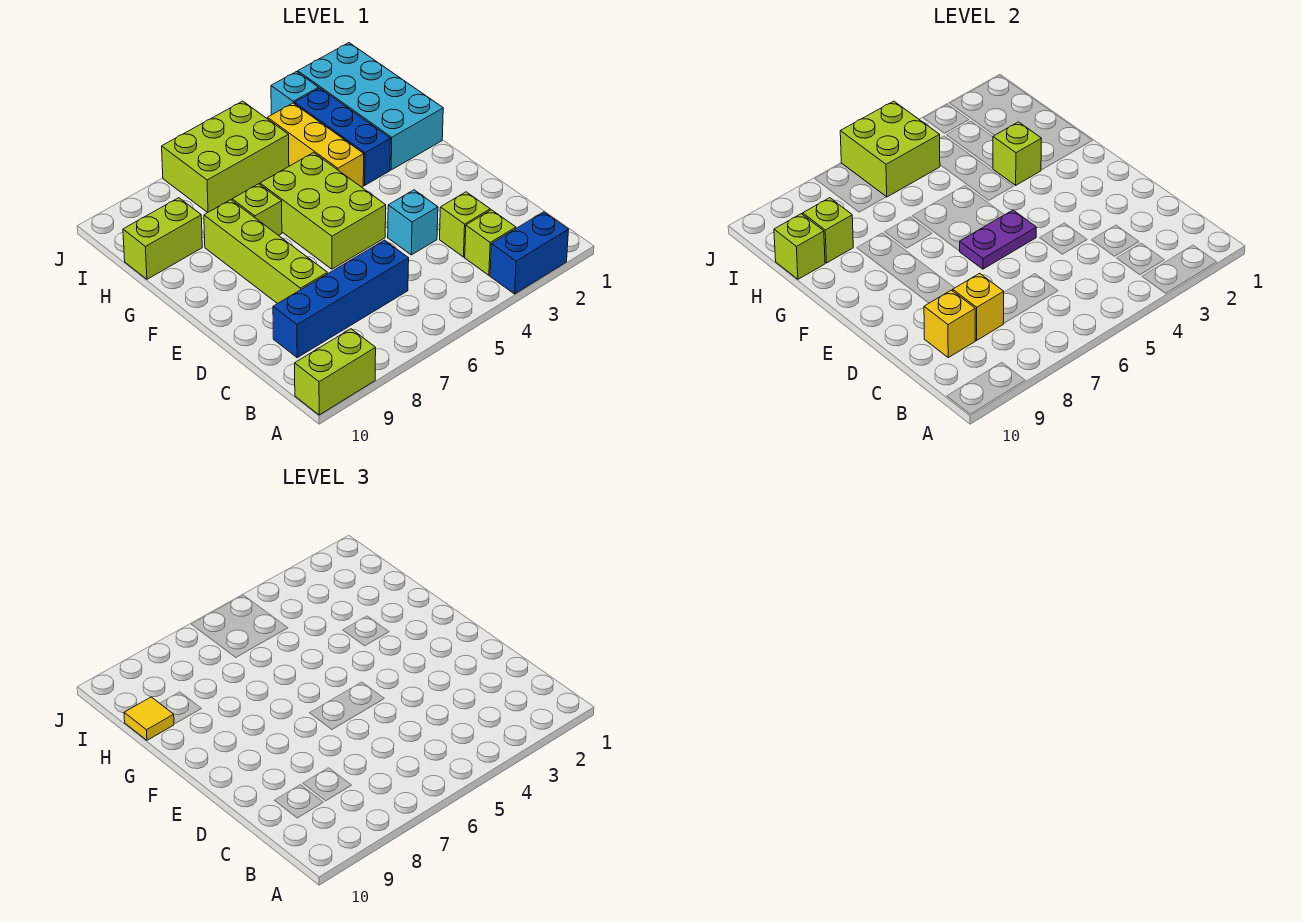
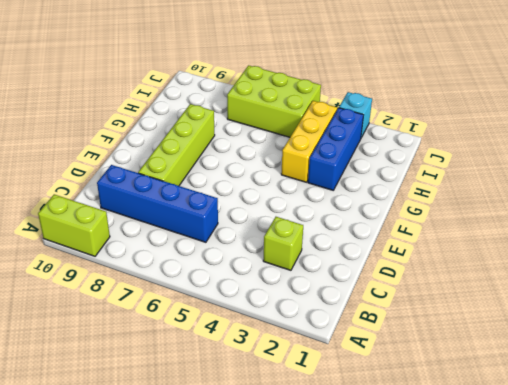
none -> blue brick A2:A3 level 1
none -> lime brick B3 level 1
none -> cyan brick D4 level 1

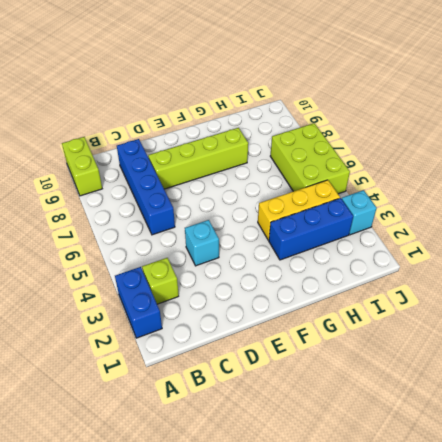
none -> lime brick C3 level 1
none -> lime brick E5:G6 level 1
none -> cyan brick G1:J2 level 1

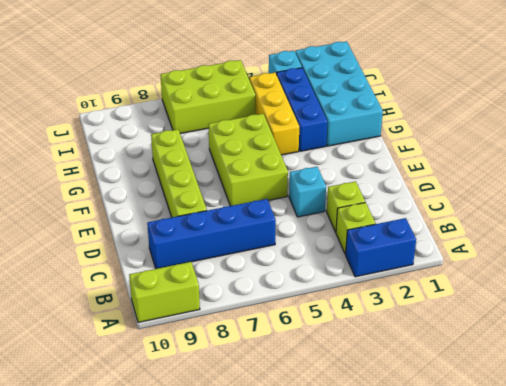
none -> lime brick G7 level 1
none -> lime brick H9:H10 level 1
none -> yellow brick C8 level 2

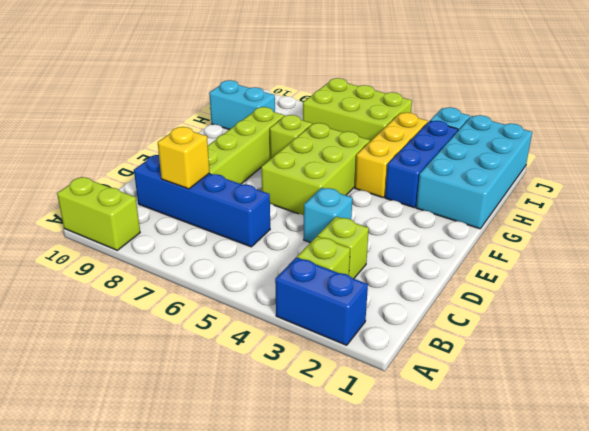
cyan brick H9:H10 level 1 -> lime brick H9:H10 level 1
none -> yellow brick C9 level 2
none -> purple plate E5:E6 level 2
none -> lime brick G3 level 2

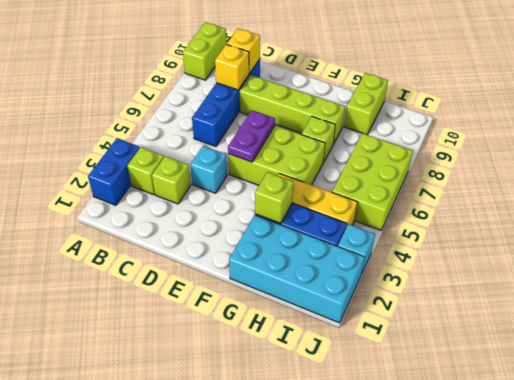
none -> lime brick H9 level 2
none -> lime brick H10 level 2
none -> lime brick I5:J6 level 2

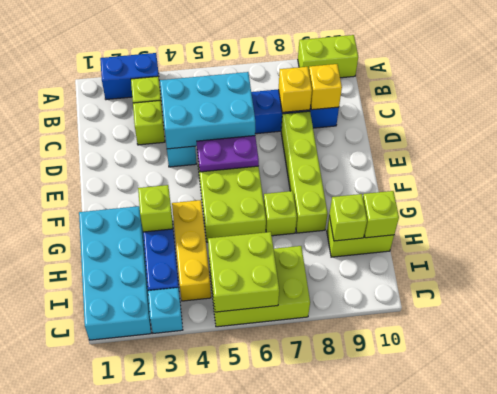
cyan brick C4:D6 level 2 -> none
none -> yellow tile H10 level 3

